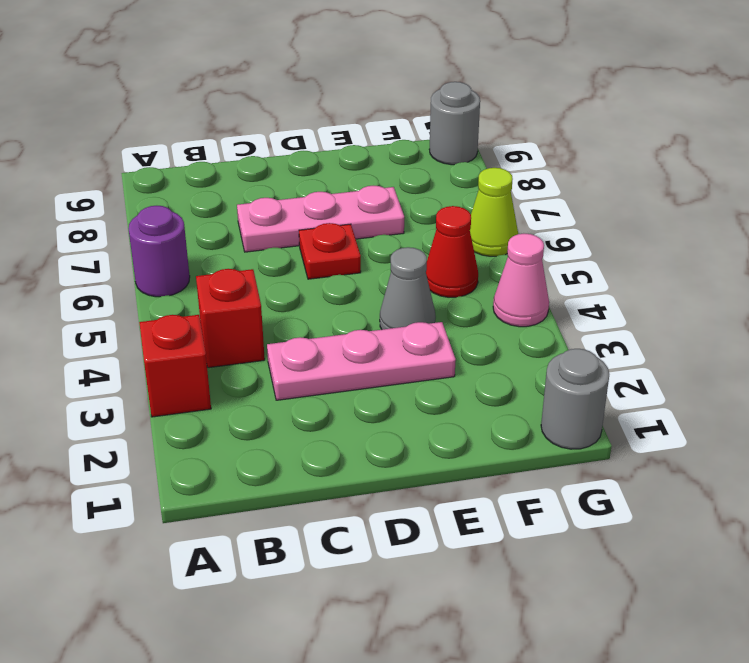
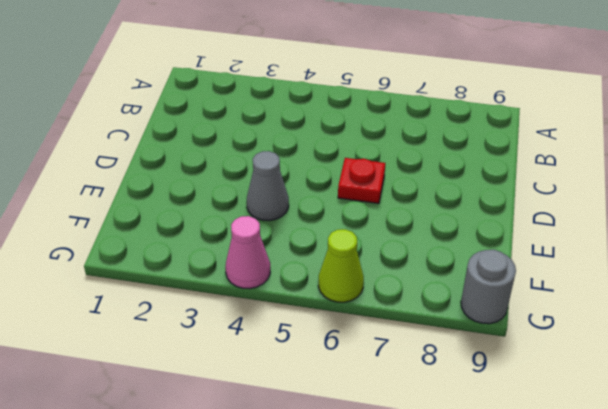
none -> red brick A3 level 1
none -> purple round brick A6 level 1
none -> red brick B4 level 1

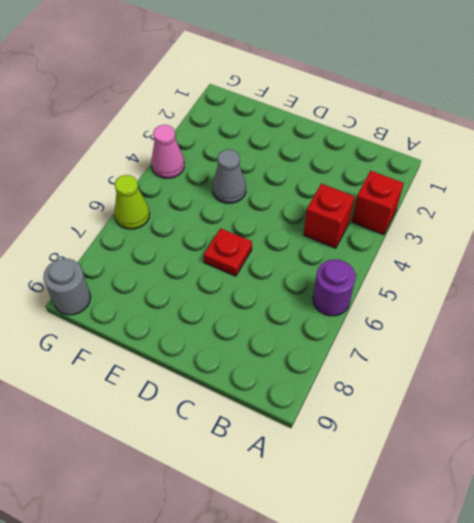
none -> pink plate C3:E3 level 1
none -> pink plate C7:E7 level 1
none -> red cone F5 level 1

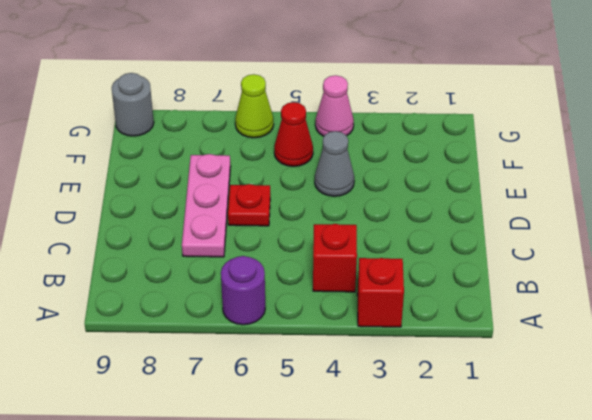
none -> pink plate C3:E3 level 1
none -> grey round brick G1 level 1

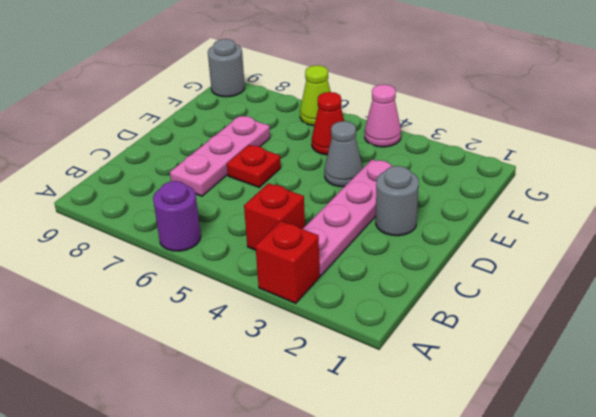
pink plate B3:E3 level 1 -> pink plate C3:E3 level 1
grey round brick D2 level 1 -> grey round brick G1 level 1

